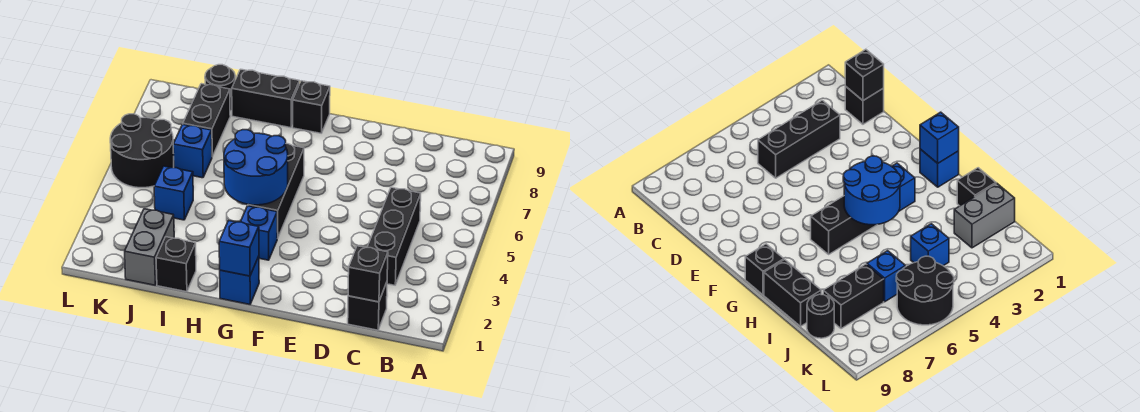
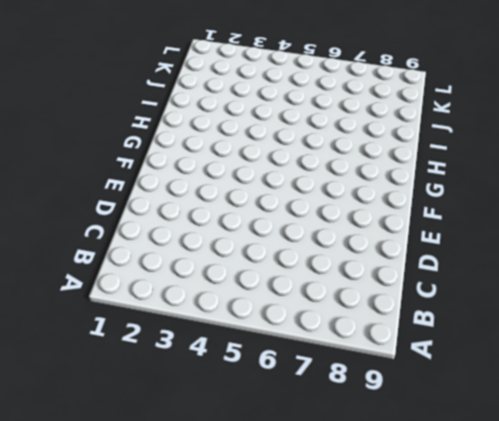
none -> black brick C1 level 1
none -> black brick C3:C5 level 1
none -> blue brick G1 level 1

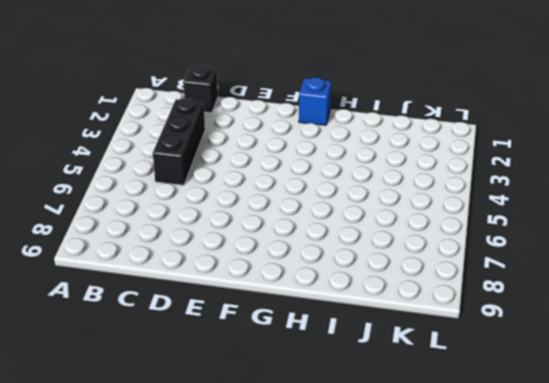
none -> blue brick G3 level 1
none -> black brick G4:G6 level 1
none -> black brick G9 level 1

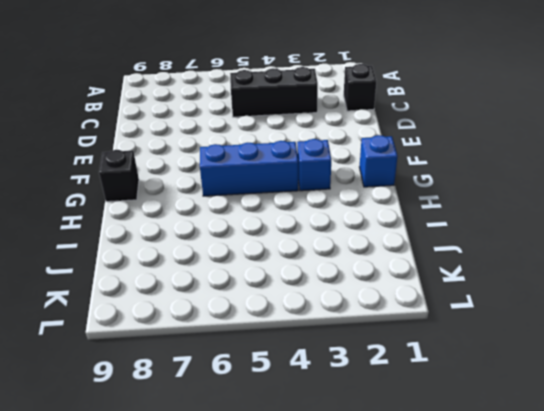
blue brick G4:G6 level 1 -> black brick G4:G6 level 1
none -> black brick H9:I9 level 1
none -> black brick I1 level 1
none -> grey brick J1:J2 level 1

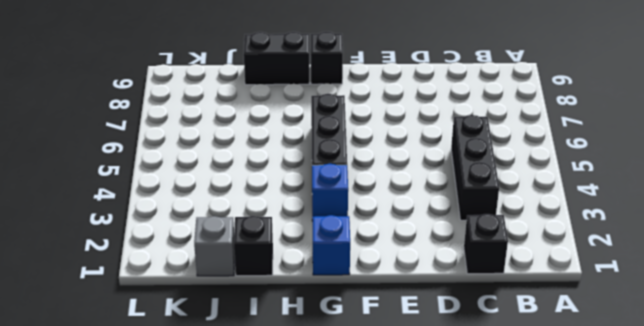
grey brick J1 level 1 -> grey brick J1:J2 level 1
none -> blue brick J4 level 1
none -> blue brick J6 level 1
none -> black brick J7:J8 level 1

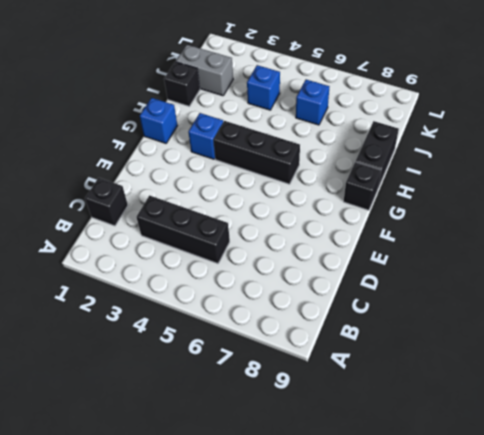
none -> black brick J7:J8 level 1
none -> black round brick J9 level 1
none -> black round brick K5:L6 level 1

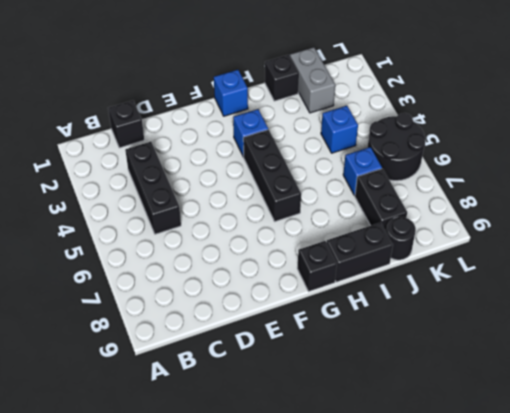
none -> black brick C1 level 2
none -> blue brick G1 level 2
none -> blue round brick G4:H5 level 2

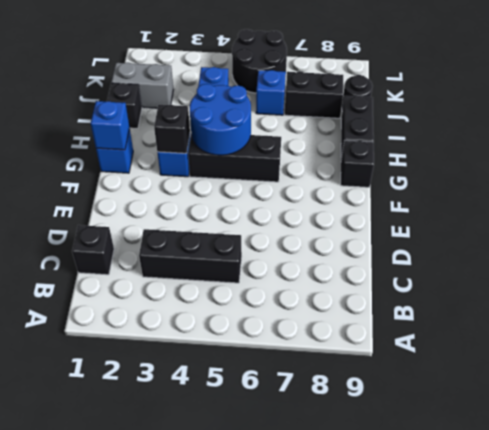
black brick G3 level 2 -> black brick C1 level 2

